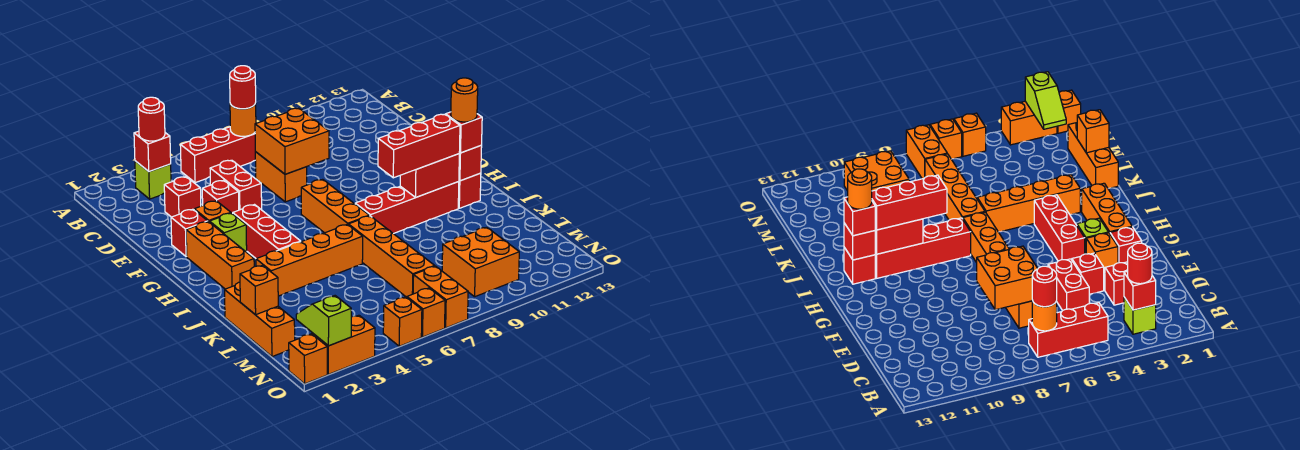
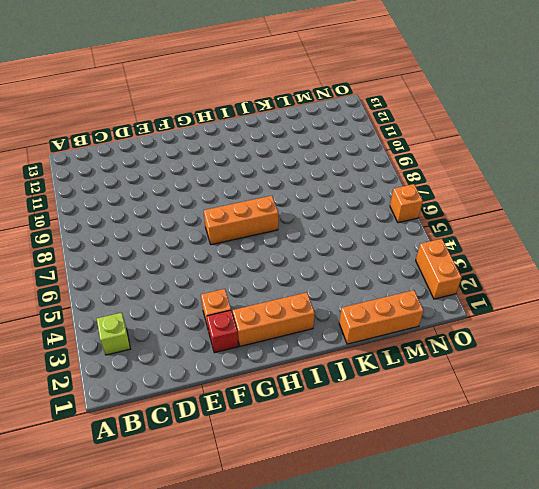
none -> red brick B5:B7 level 1
none -> red brick D3 level 1
none -> red brick D5:E5 level 1
none -> orange brick D7:E7 level 1

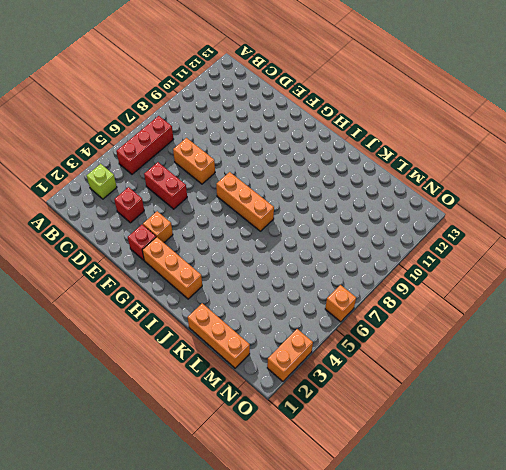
none -> red brick E4 level 1
none -> lime brick G3 level 1
none -> red brick G4:I4 level 1
none -> red brick I8:I11 level 1

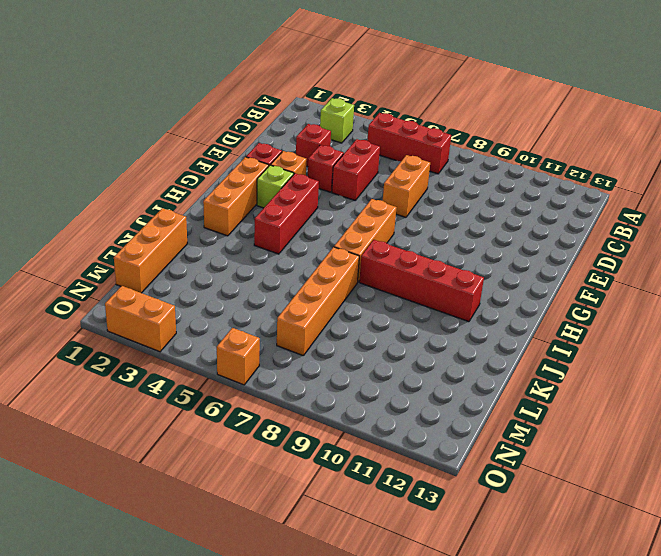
none -> red brick I12 level 1
none -> orange brick J3:J6 level 1
none -> orange brick M9:N10 level 1
none -> orange brick N7:O7 level 1

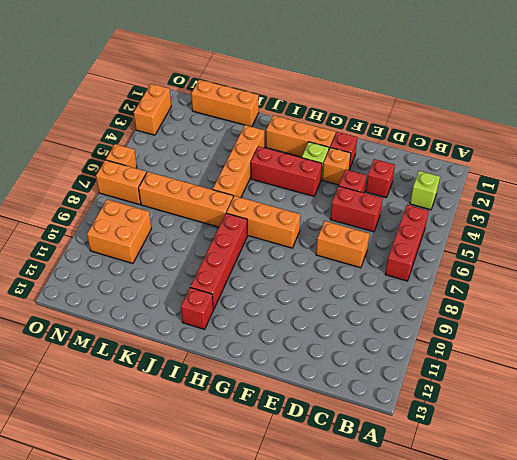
none -> orange brick O1 level 1
none -> orange brick O5 level 1
none -> red brick B3 level 2
none -> orange round brick B7 level 2

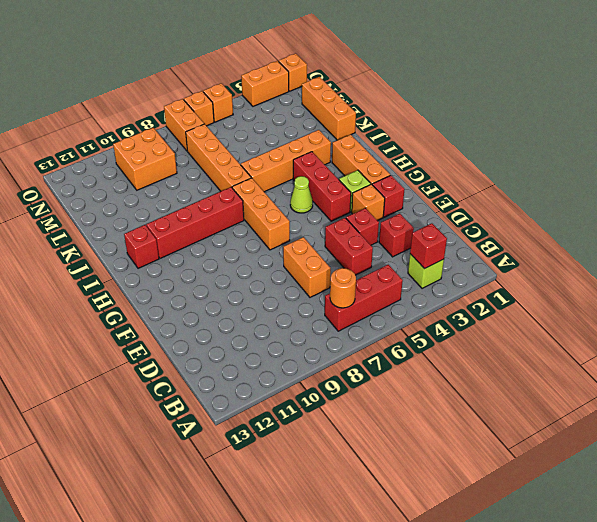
lime cone H5 level 1 -> none
none -> orange brick D7:E8 level 2
none -> red brick I10:I11 level 2
none -> red brick I12 level 2
none -> orange brick L1 level 2

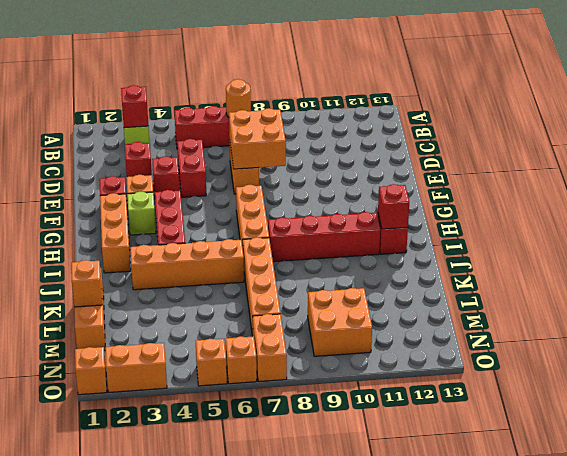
none -> red brick I10:I11 level 2
none -> lime slope N2:O2 level 2 top O
none -> red round brick B3 level 3
none -> red round brick B7 level 3

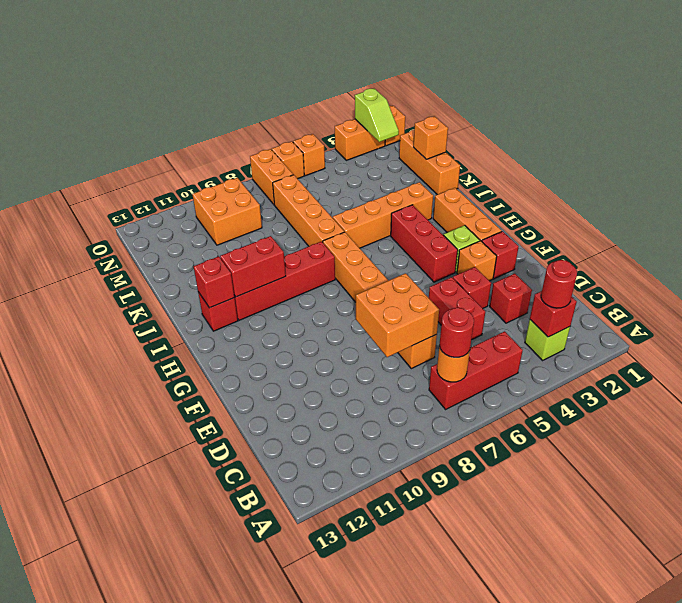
none -> red brick I9:I11 level 3
none -> red brick I12 level 3
none -> orange round brick I12 level 4

